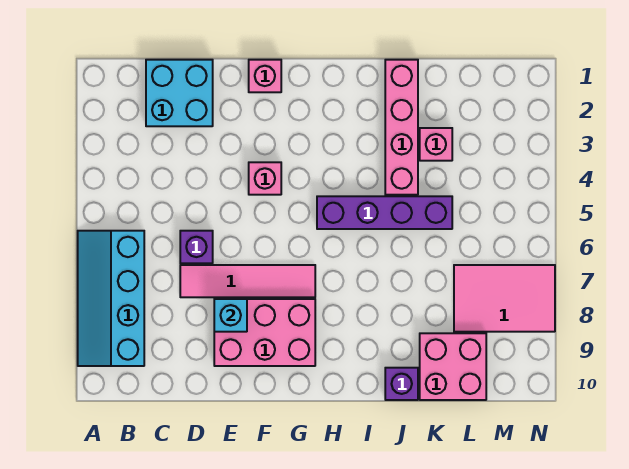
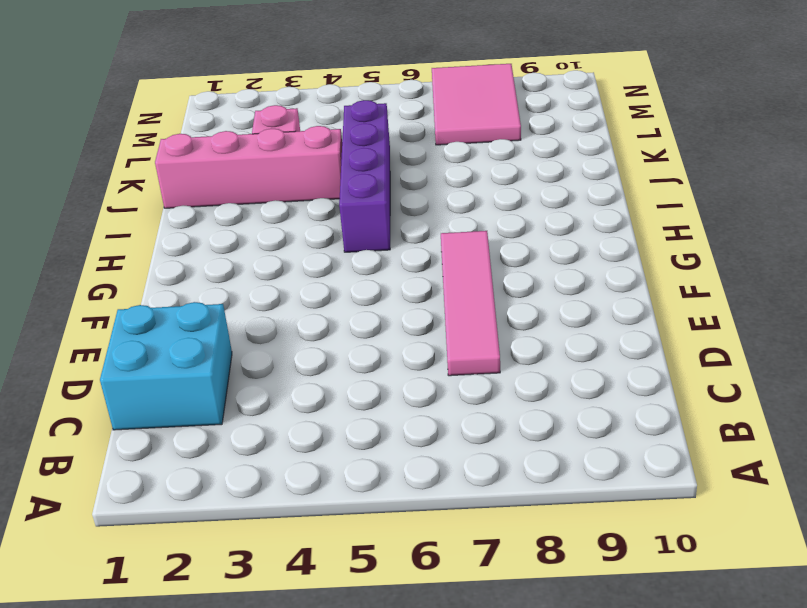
none -> cyan slope A6:B9 level 1 top B
none -> purple brick D6 level 1
none -> pink brick E8:G9 level 1

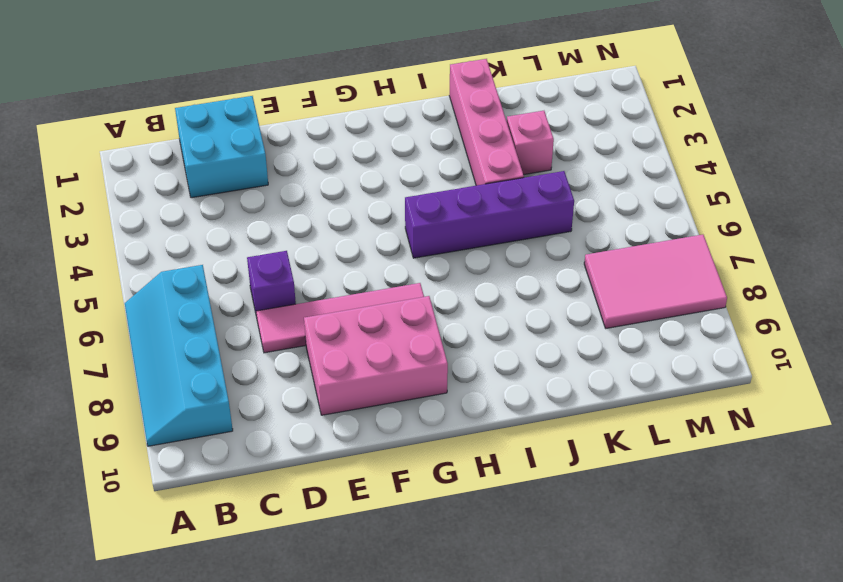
none -> pink brick F1 level 1
none -> pink brick F4 level 1
none -> purple brick J10 level 1

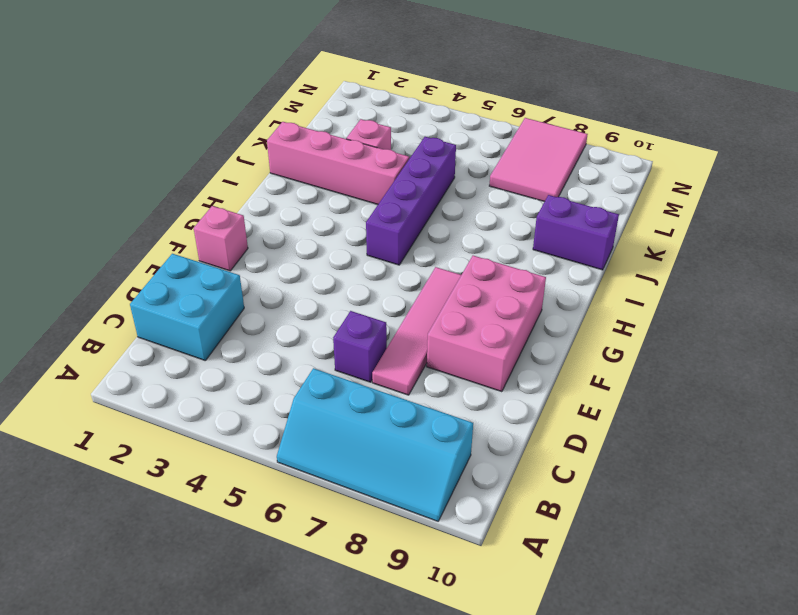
purple brick J9:J10 level 1 -> purple brick J10 level 1
none -> pink brick F4 level 1
none -> pink brick K9:L10 level 1
none -> cyan brick E8 level 2

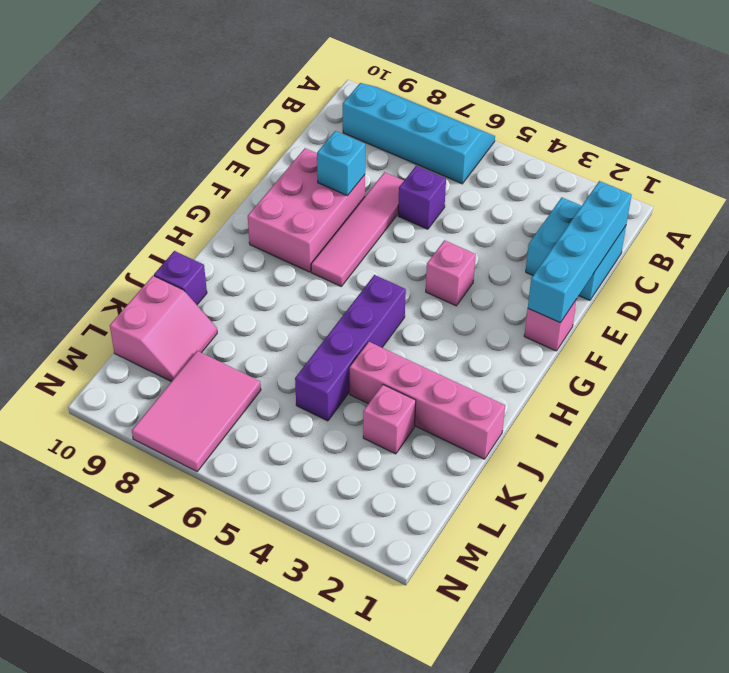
cyan brick C1:F1 level 2 -> none
pink slope K9:L10 level 1 top 10 -> pink brick K9:L10 level 1

